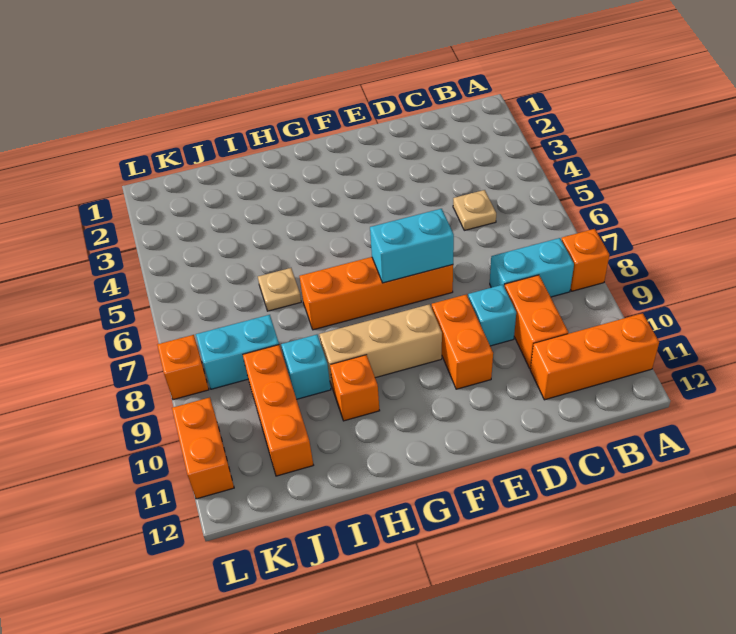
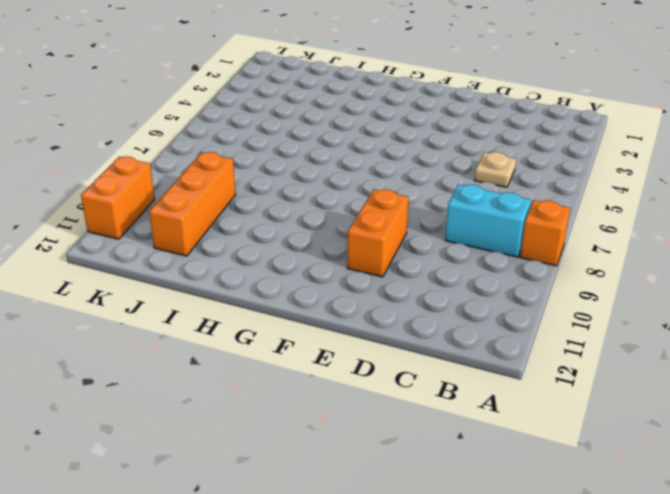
none -> orange brick A11:C11 level 1
none -> orange brick C9:C10 level 1
none -> cyan brick D9 level 1

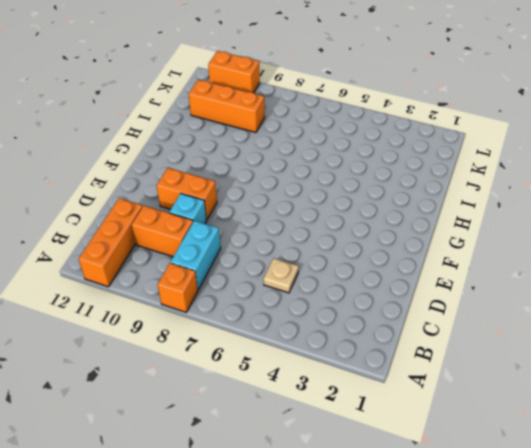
none -> orange brick E7:H7 level 1
none -> tan brick F9:H9 level 1
none -> orange brick H10 level 1

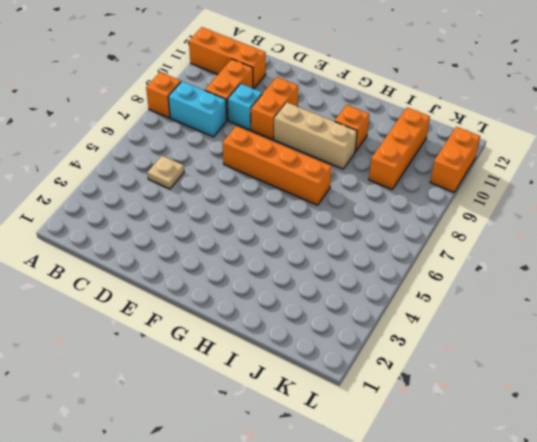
none -> tan plate I6 level 1
none -> cyan brick I9 level 1
none -> cyan brick J8:K8 level 1

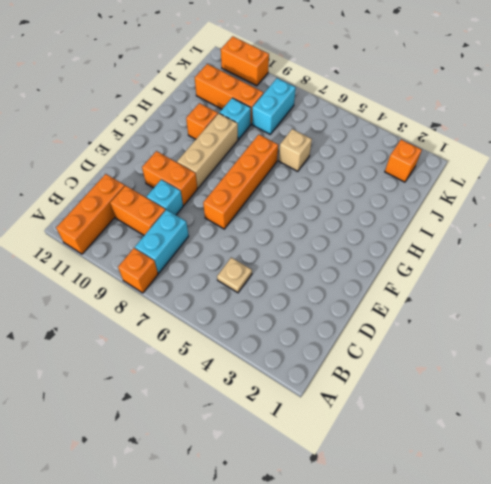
tan brick I6 level 1 -> tan plate I6 level 1
orange brick K2 level 1 -> orange brick L8 level 1
none -> cyan brick E7:F7 level 2

